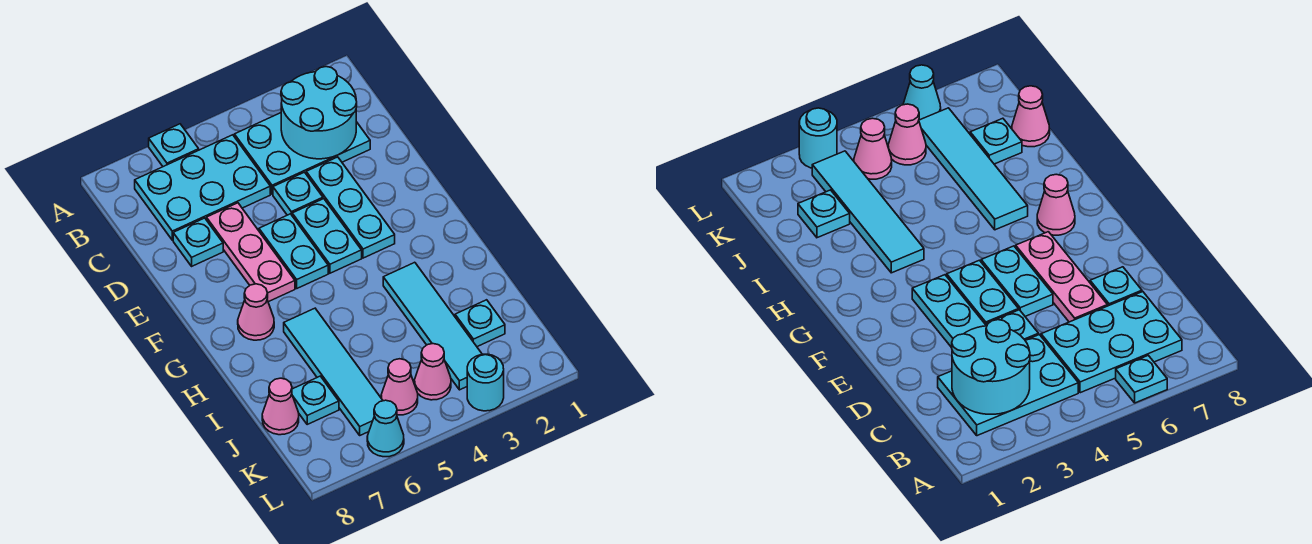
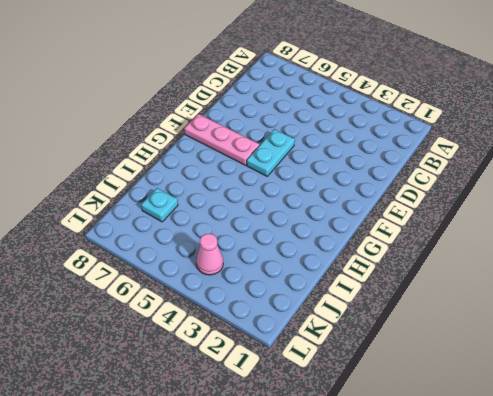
pink plate F6:F8 level 1 -> pink plate D6:F6 level 1
none -> cyan plate A6 level 1
none -> cyan plate B2:C4 level 1
none -> cyan plate B5:C7 level 1

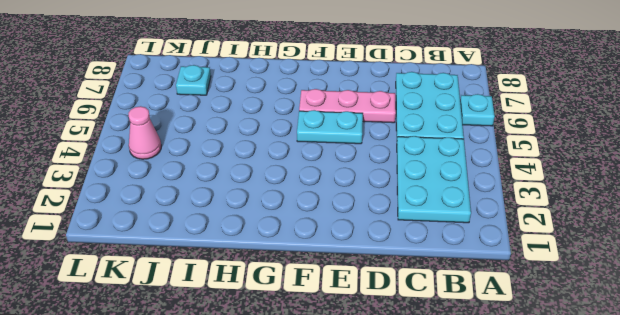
none -> cyan plate D3:F3 level 1
none -> cyan plate D4 level 1
none -> cyan plate D7 level 1

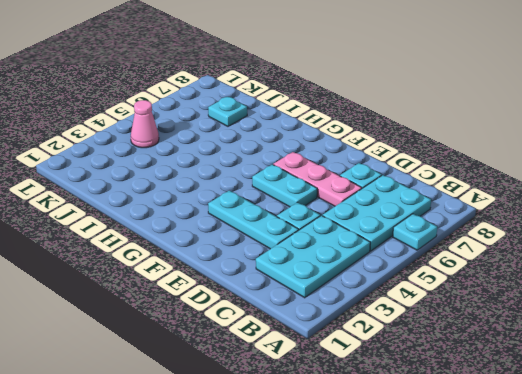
none -> cyan plate E4:F4 level 1
none -> pink cone G7 level 1
none -> cyan tile H3:K3 level 1

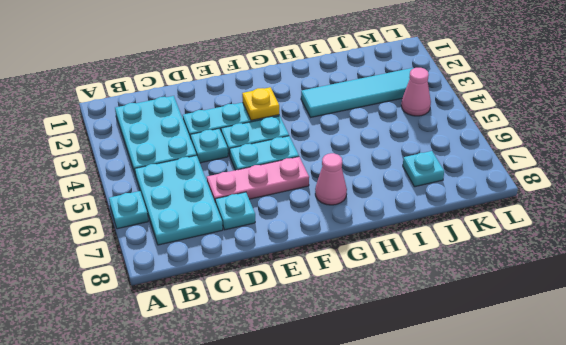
yellow plate F3 level 2 -> none
none -> cyan tile H6:K6 level 1
none -> cyan plate J2 level 1
none -> pink cone J8 level 1

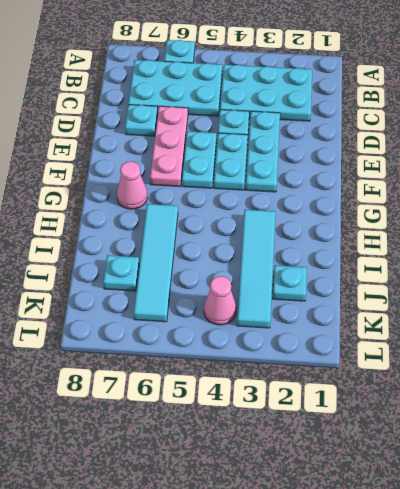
none -> pink cone J8 level 1
none -> pink cone K5 level 1
none -> cyan round brick L3 level 1

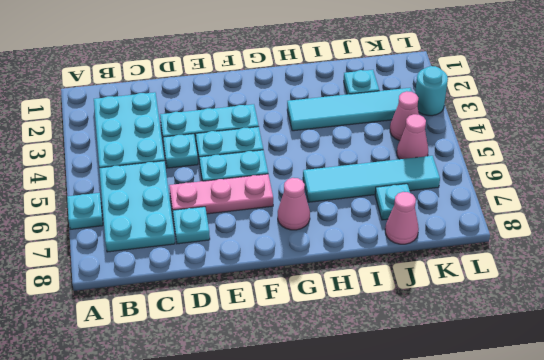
none -> cyan cone L6 level 1
none -> cyan round brick B2:C3 level 2

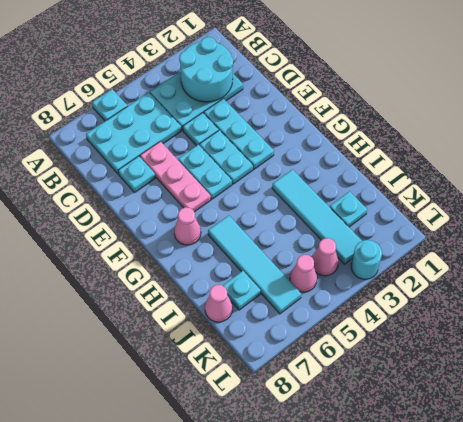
none -> cyan cone L6 level 1

